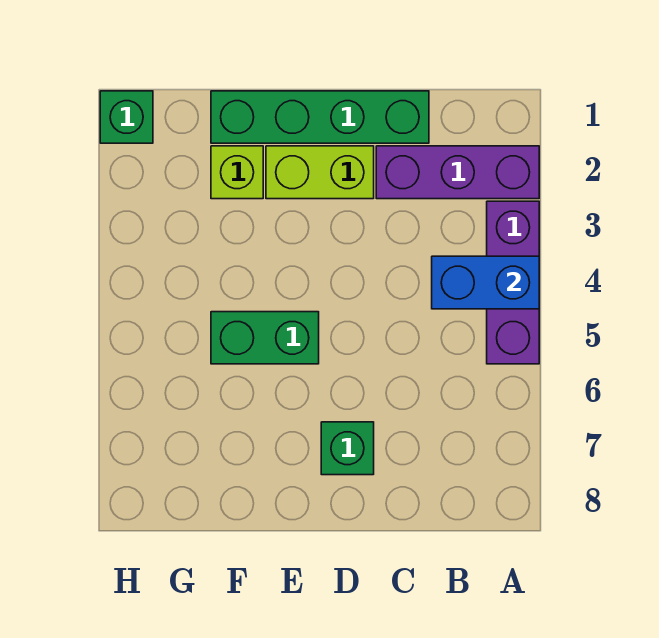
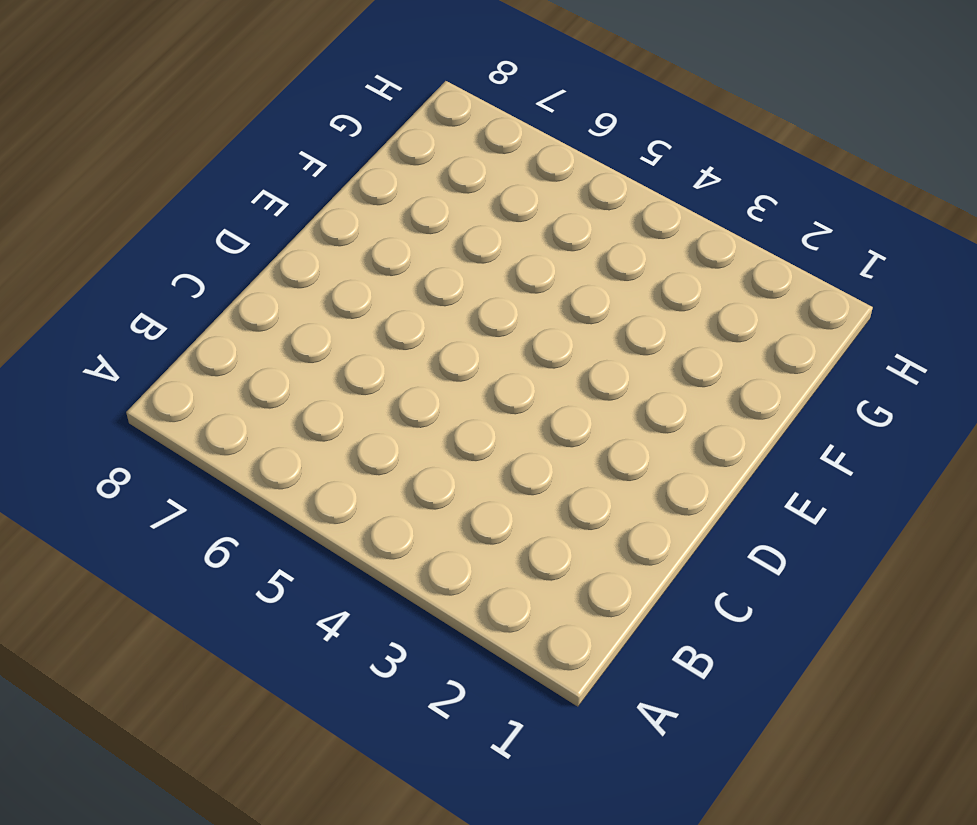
none -> purple brick A2:C2 level 1
none -> purple brick A3:A5 level 1

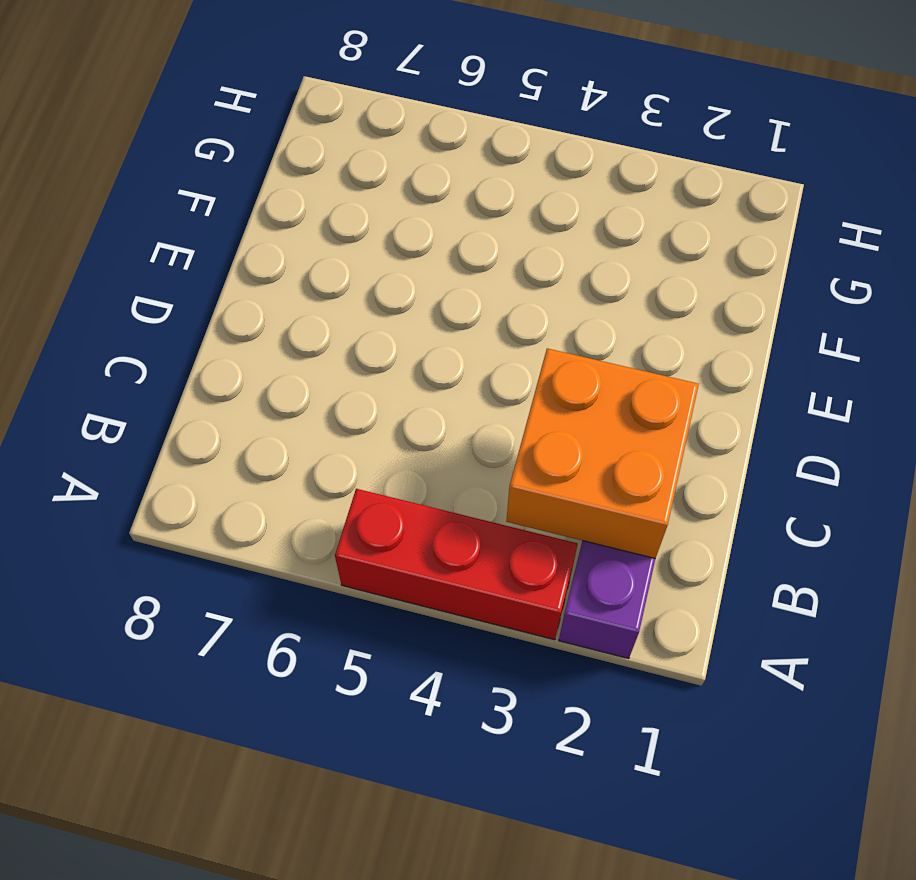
red brick A3:A5 level 1 -> purple brick A3:A5 level 1
orange brick B2:C3 level 2 -> none
none -> green brick C1:F1 level 1
none -> lime brick D2:E2 level 1

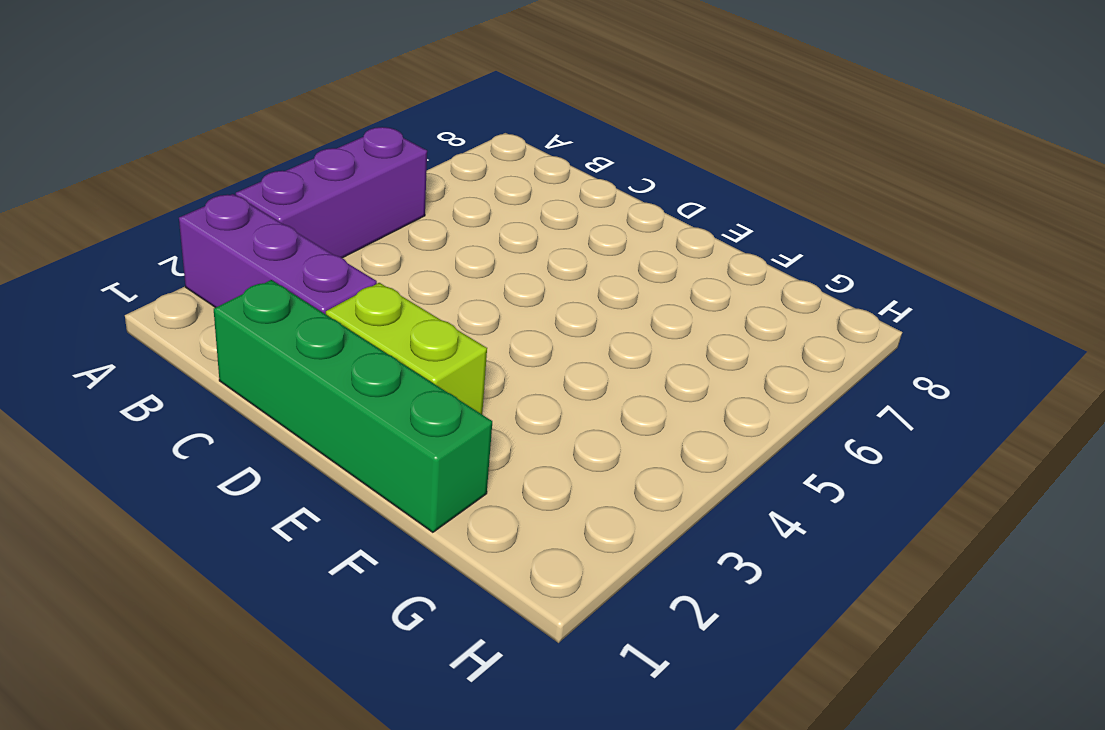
none -> green brick D7 level 1
none -> green brick E5:F5 level 1

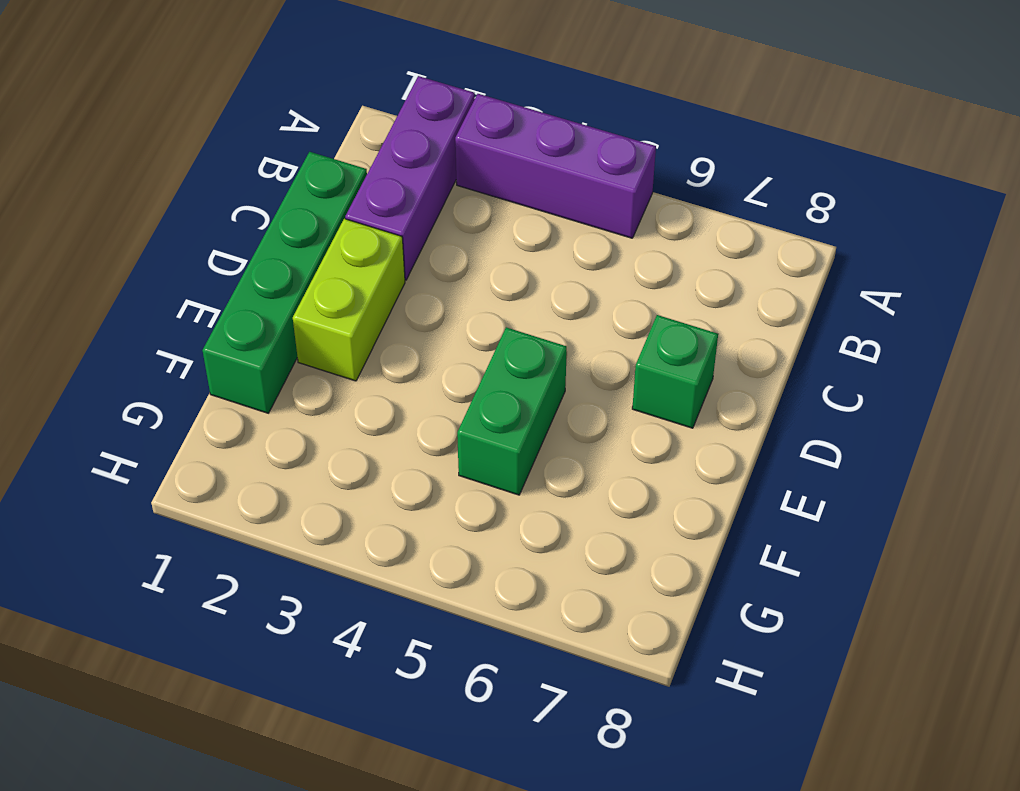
none -> lime brick F2 level 1
none -> green brick H1 level 1

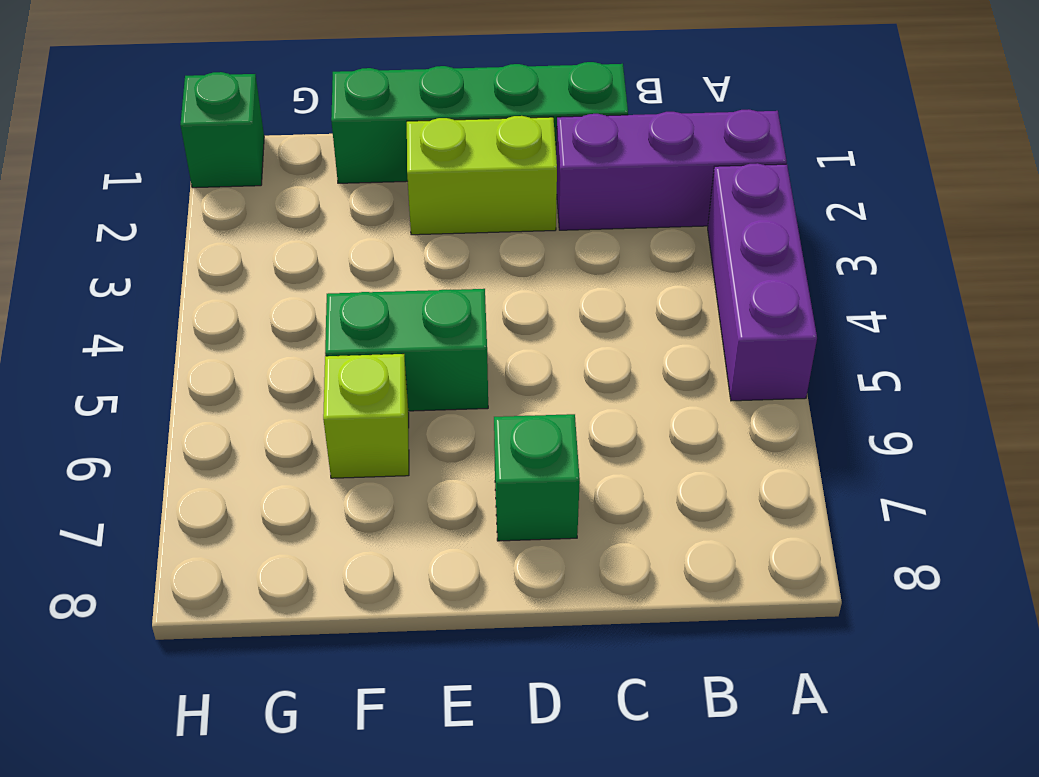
lime brick F6 level 1 -> lime brick F2 level 1
none -> blue brick A4:B4 level 2

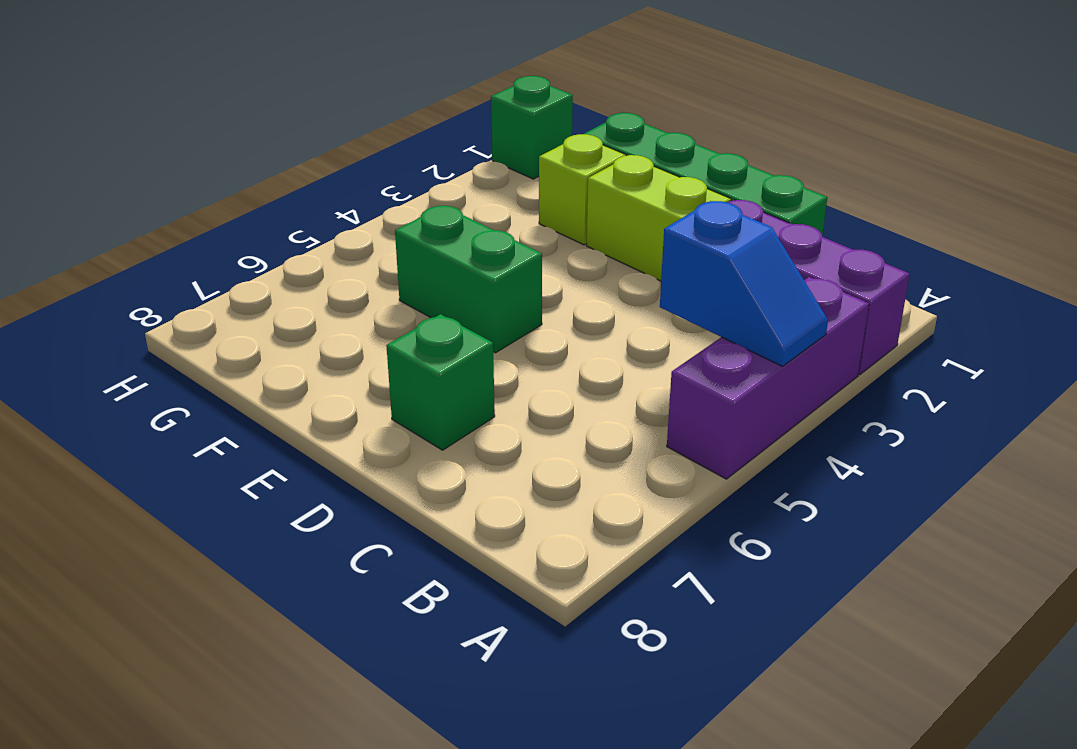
blue slope A4:B4 level 2 top B -> blue brick A4:B4 level 2

